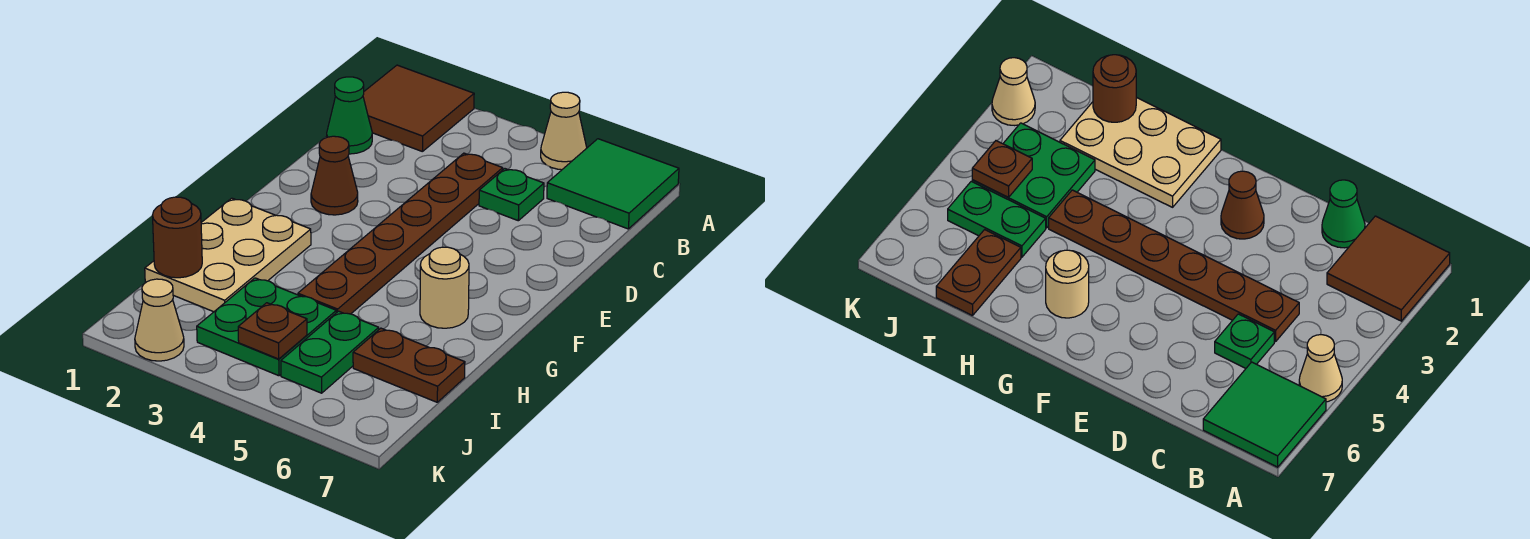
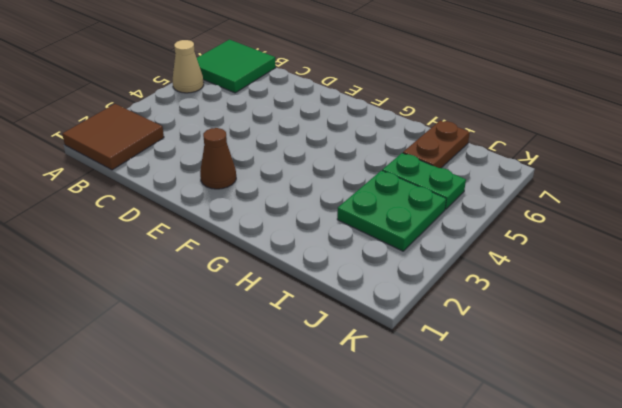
none -> green cone C1 level 1
none -> brown plate C4:H4 level 1
none -> green plate C5 level 1

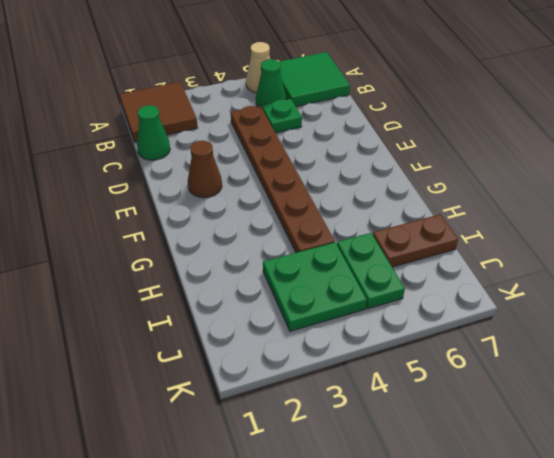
green cone B5 level 1 -> none
none -> tan plate G1:I2 level 1
none -> tan round brick G6 level 1
none -> tan cone K2 level 1

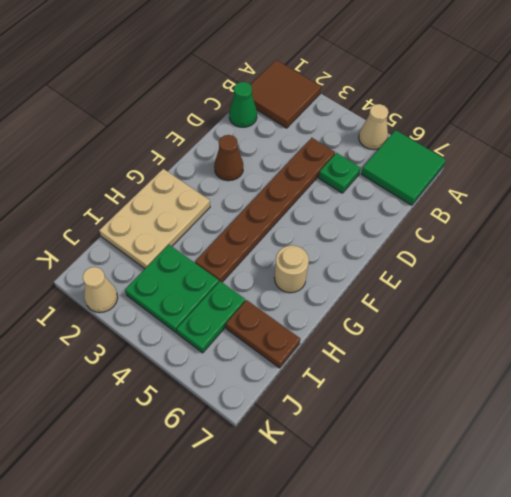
none -> brown round brick I1 level 2
none -> brown plate J4 level 2

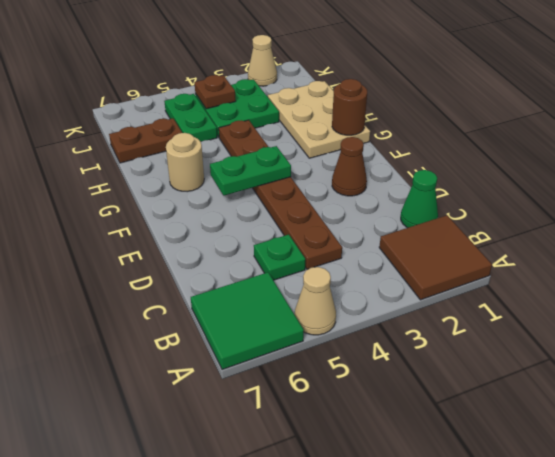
green plate F4:F5 level 2 -> none
brown round brick G1 level 2 -> brown round brick I1 level 2

